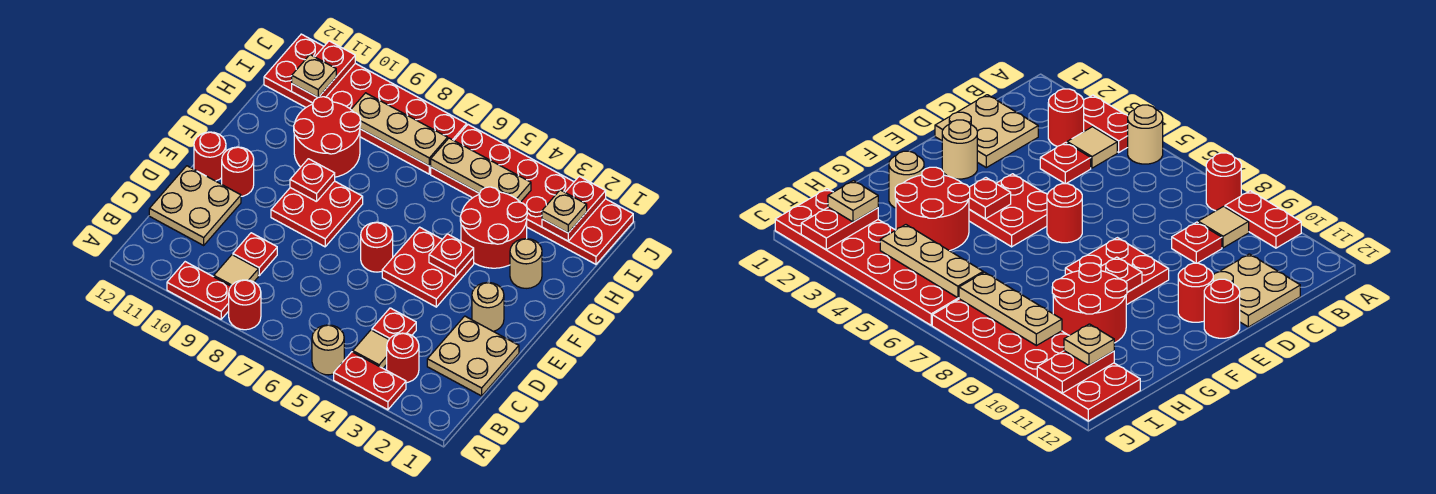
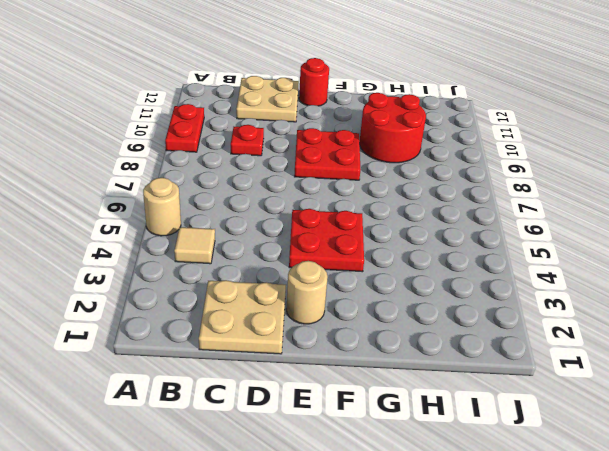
none -> red plate A3:A4 level 1
none -> red round brick A8 level 1
none -> red round brick B3 level 1
none -> tan tile B9 level 1

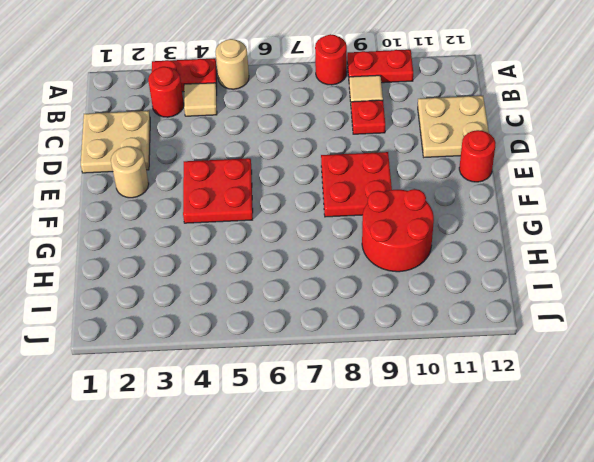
none -> red plate C4 level 1
none -> red round brick E6 level 1
none -> red round brick E11 level 1
none -> tan round brick G2 level 1

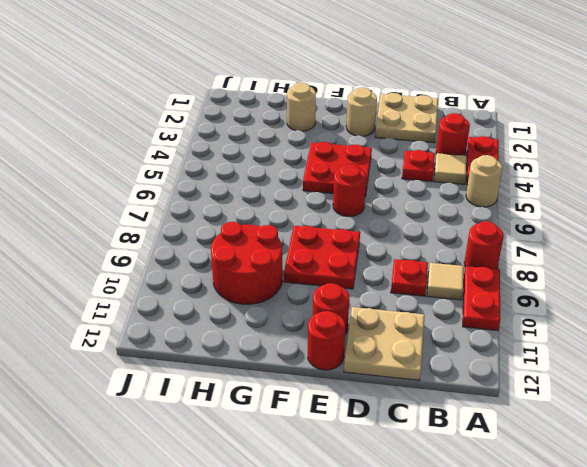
none -> red round brick G3:H4 level 1
none -> red plate I1:J6 level 1
none -> red plate I7:J12 level 1
none -> red plate F4 level 2

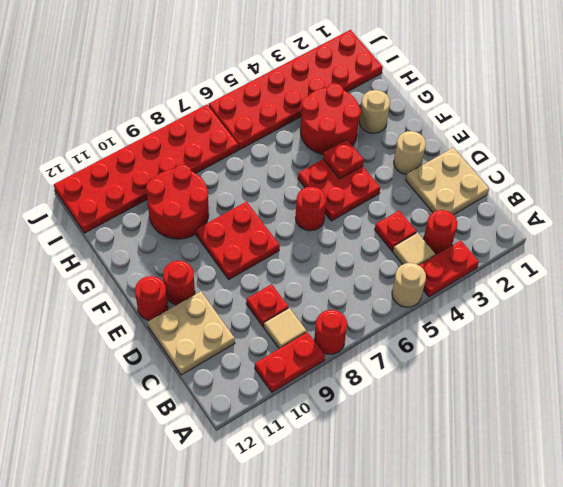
none -> red plate F9 level 2
none -> red plate I2:J2 level 2
none -> tan plate I4:I6 level 2
none -> tan plate I7:I9 level 2

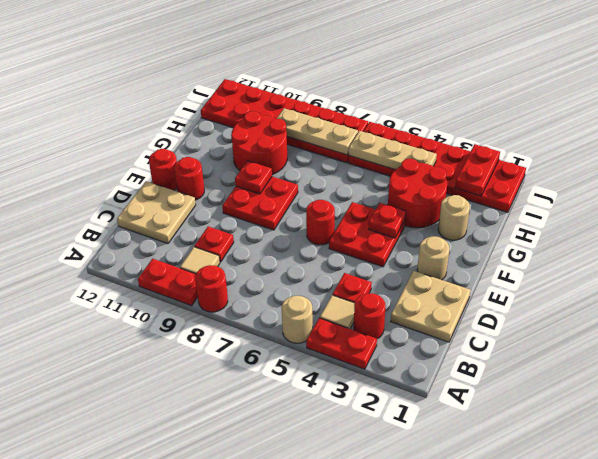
none -> red plate I11:J11 level 2
none -> tan plate I2 level 3
none -> tan plate I11 level 3

